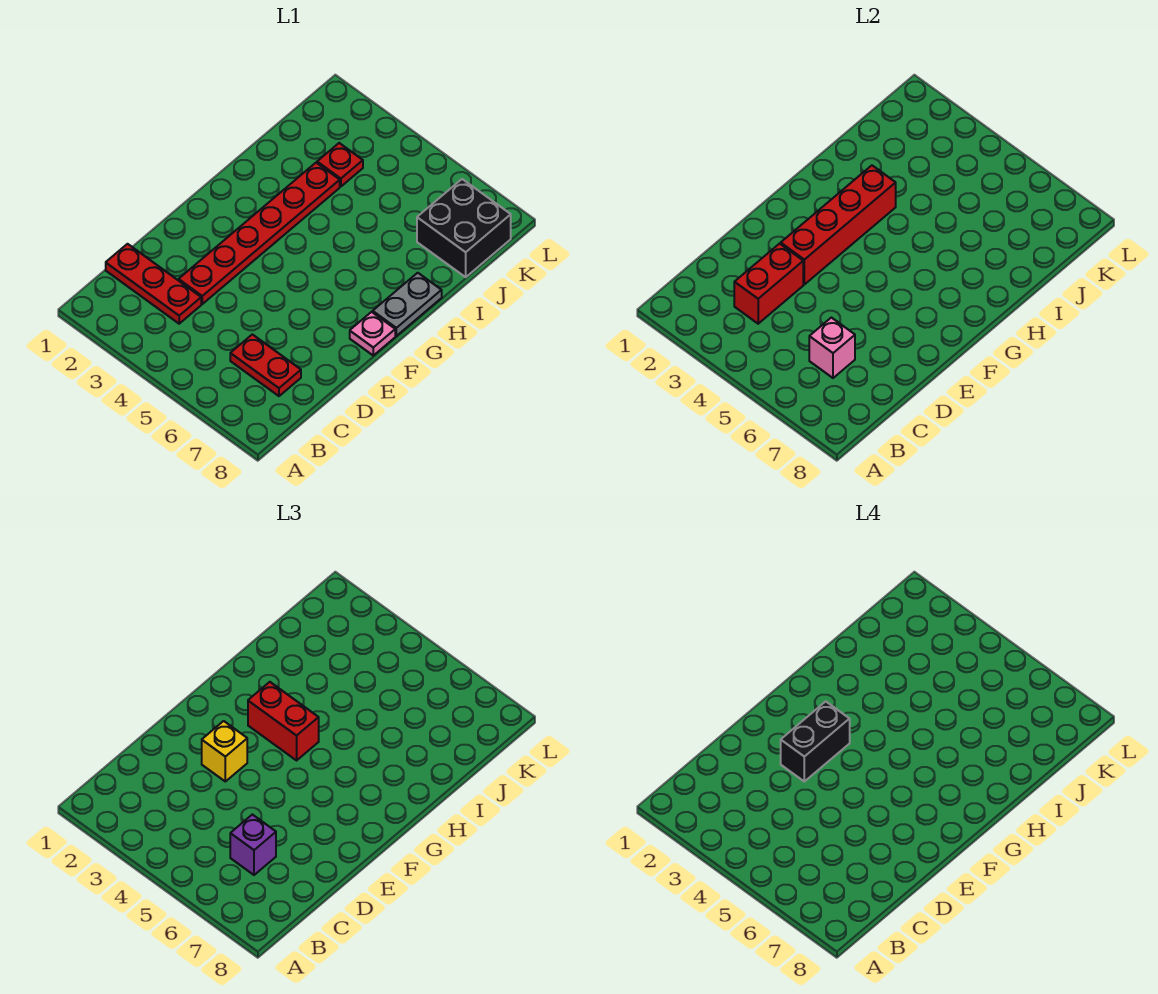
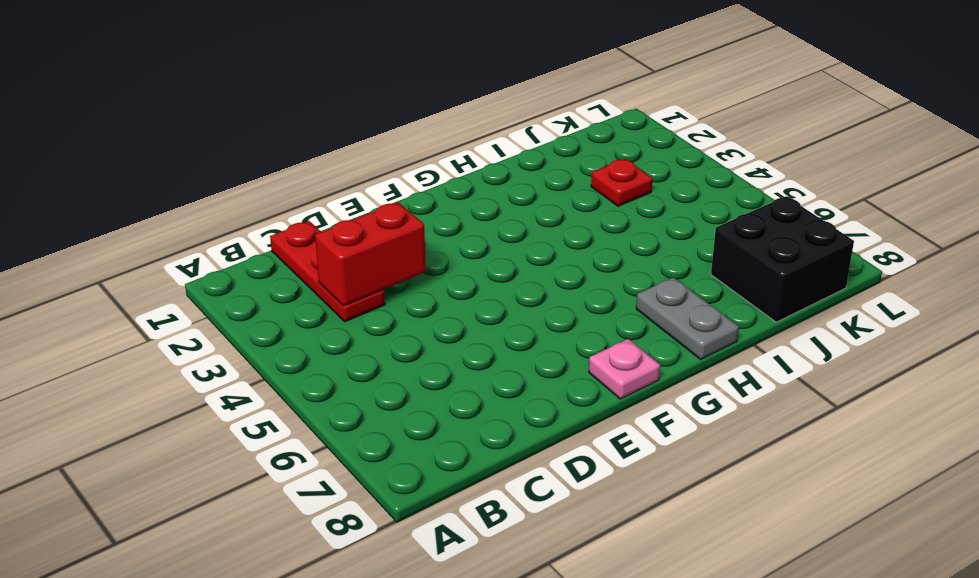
grey plate H7:H8 level 1 -> grey plate G8:H8 level 1
none -> red plate C6:C7 level 1
none -> red plate D3:I3 level 1
none -> pink brick C6 level 2

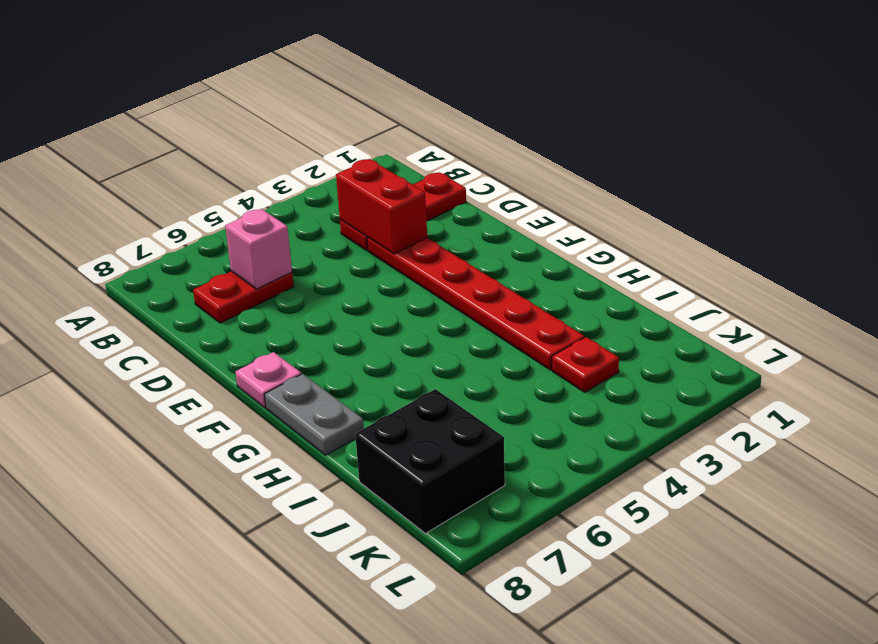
none -> red brick E3:H3 level 2
none -> purple brick C6 level 3
none -> yellow brick E3 level 3

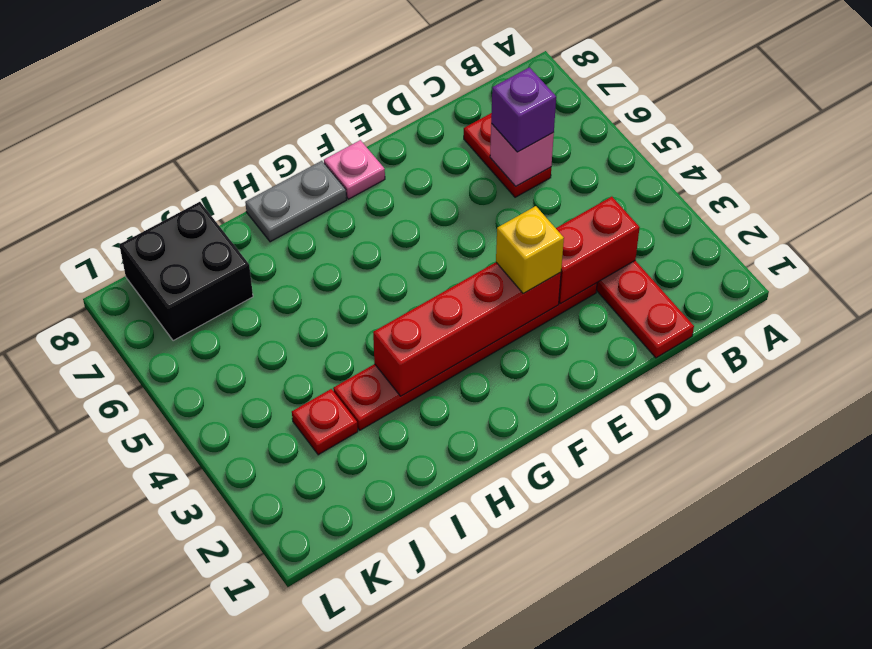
none -> red brick G3:G4 level 3
none -> black brick E3:F3 level 4

